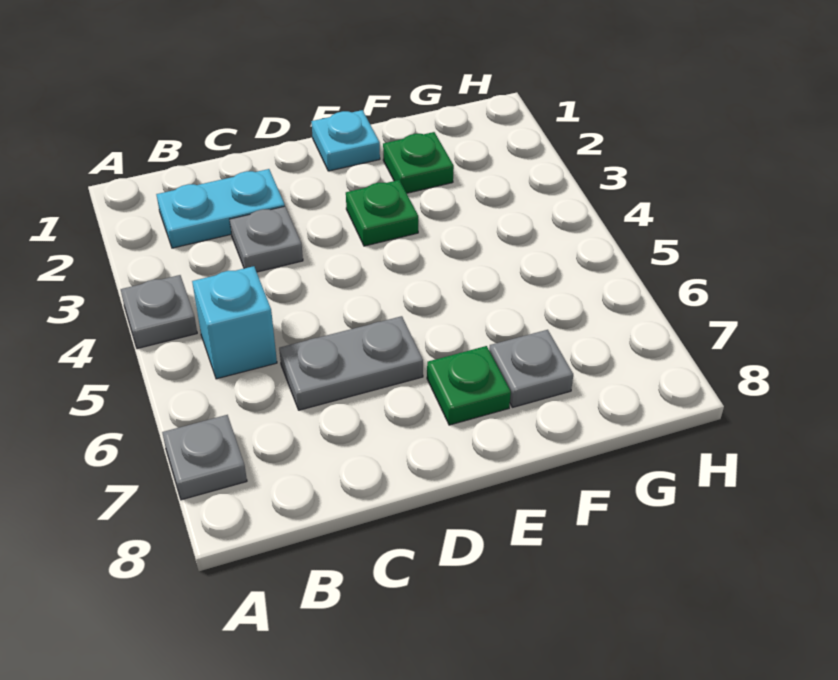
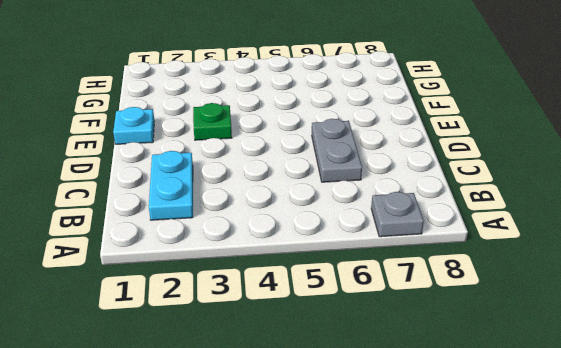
none -> grey plate A4 level 1
none -> cyan brick B5 level 1

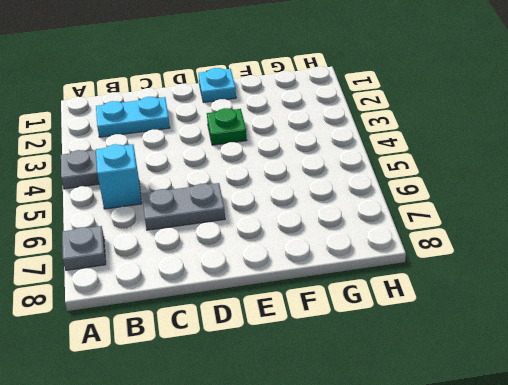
none -> grey plate C3 level 1
none -> green plate E7 level 1

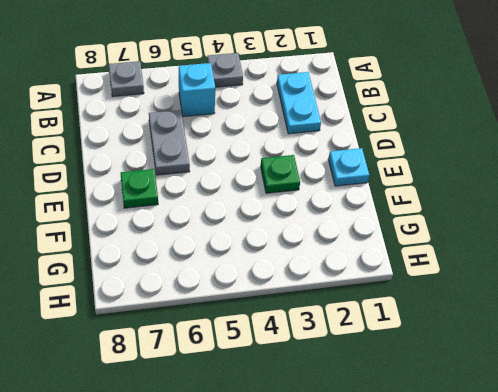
none -> grey plate C3 level 1
none -> green plate F2 level 1

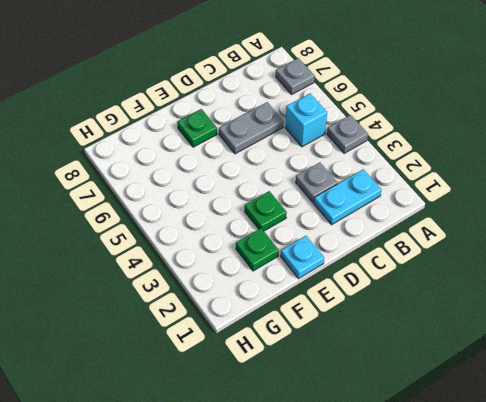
none -> grey plate F7 level 1

